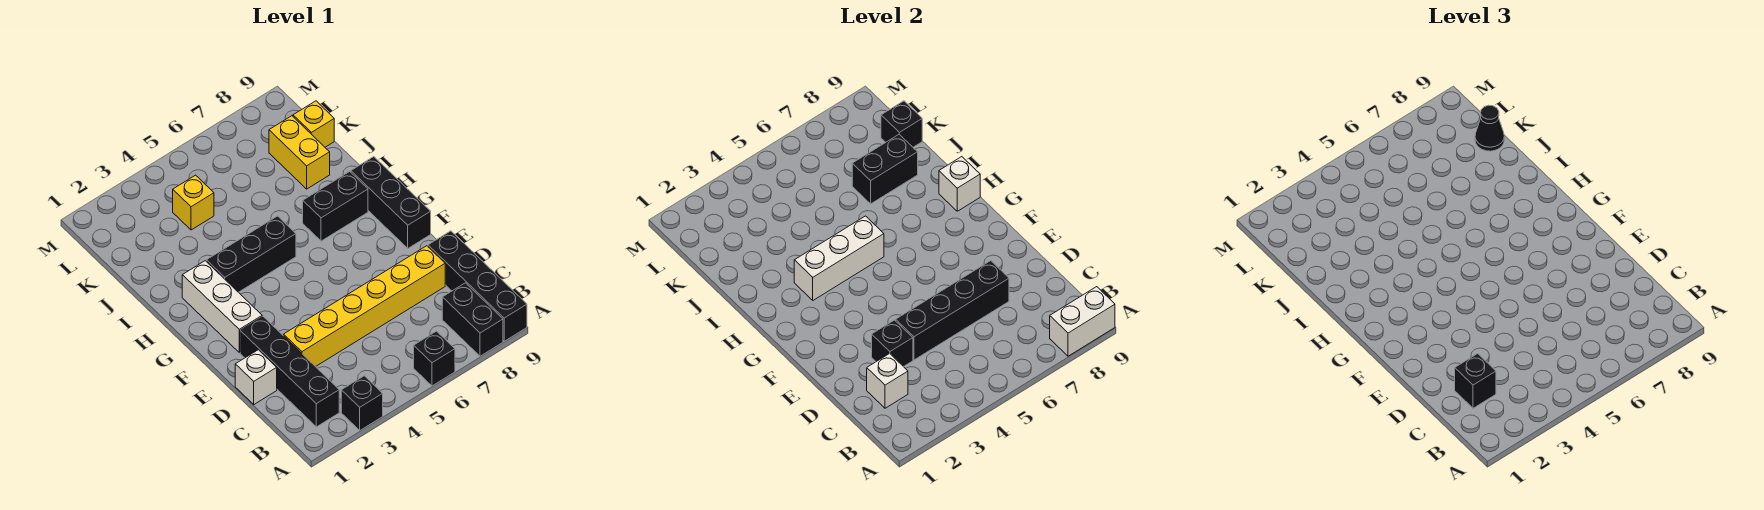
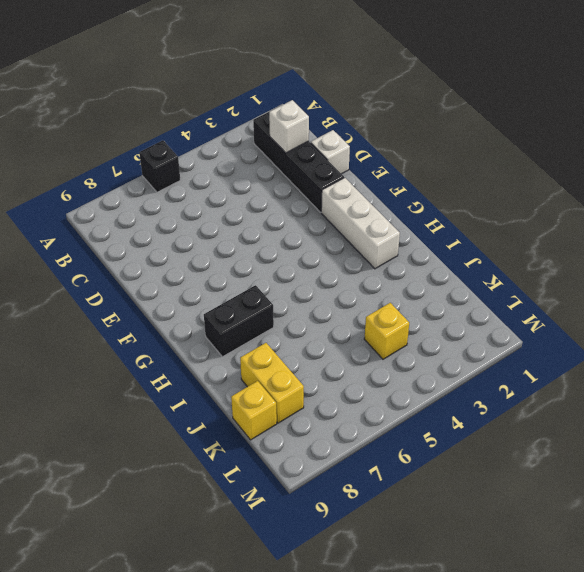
none -> black brick A3 level 1
none -> black brick A8:B8 level 1
none -> black brick A9:D9 level 1

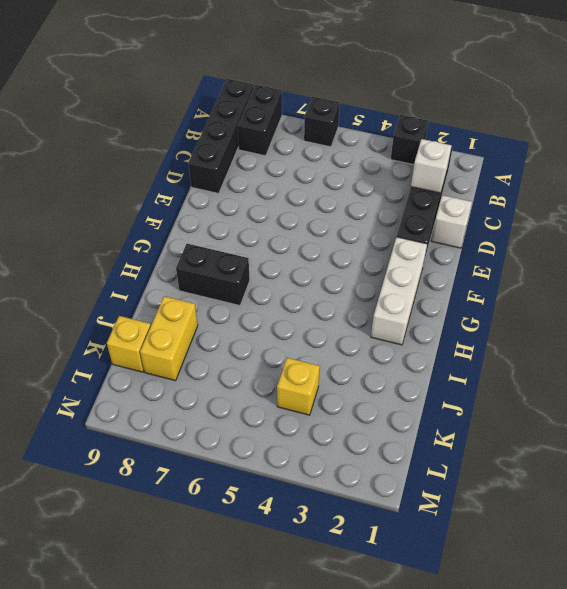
none -> yellow brick D3:D8 level 1
none -> black brick F9:H9 level 1
none -> black brick H3:H5 level 1

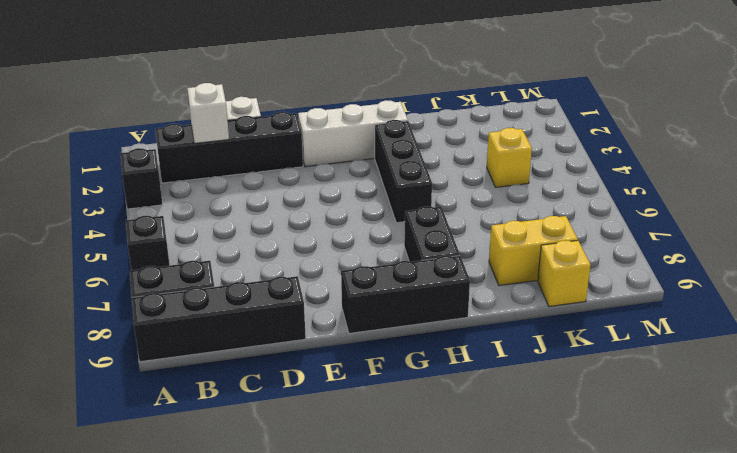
none -> yellow brick D3:D8 level 1
none -> white brick A8:A9 level 2
none -> black brick D3 level 2

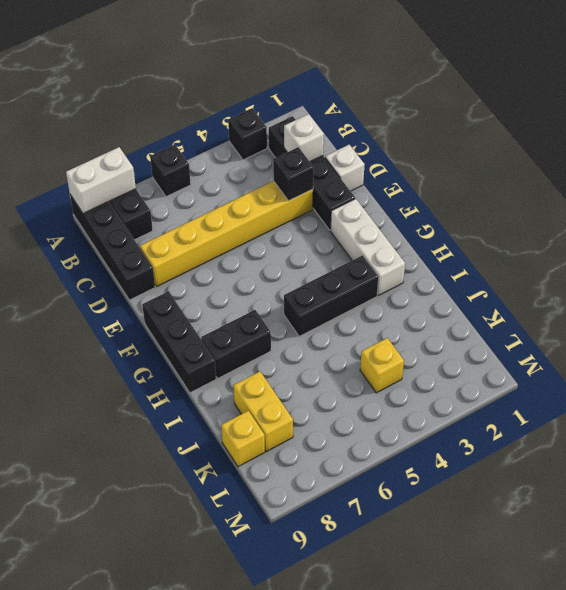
none -> black brick D4:D7 level 2
none -> white brick H3:H5 level 2
none -> white brick H9 level 2

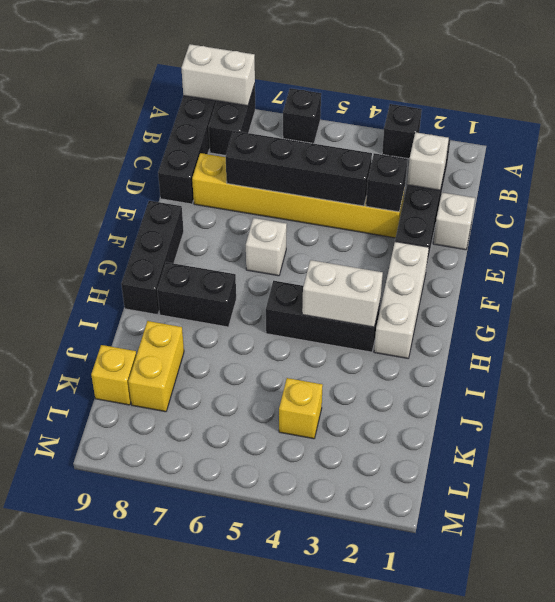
white brick F6 level 1 -> white brick H9 level 2
white brick H3:H4 level 2 -> white brick H3:H5 level 2
none -> black brick J7:J8 level 2
none -> black brick K9 level 2
none -> black brick C2 level 3

